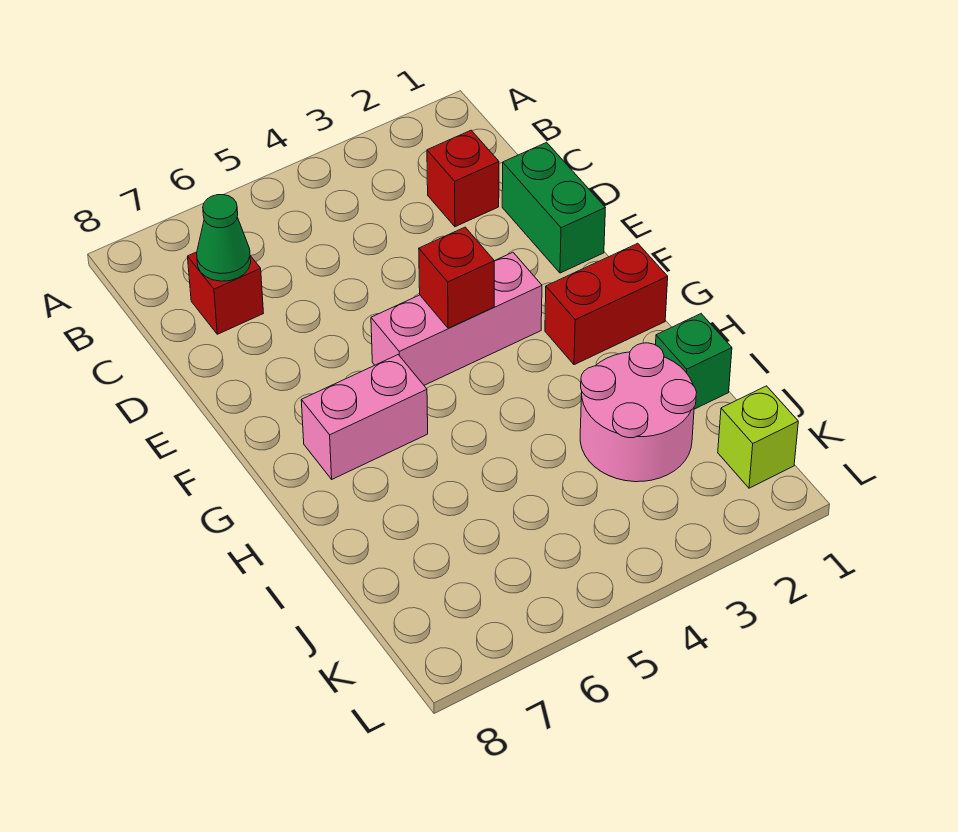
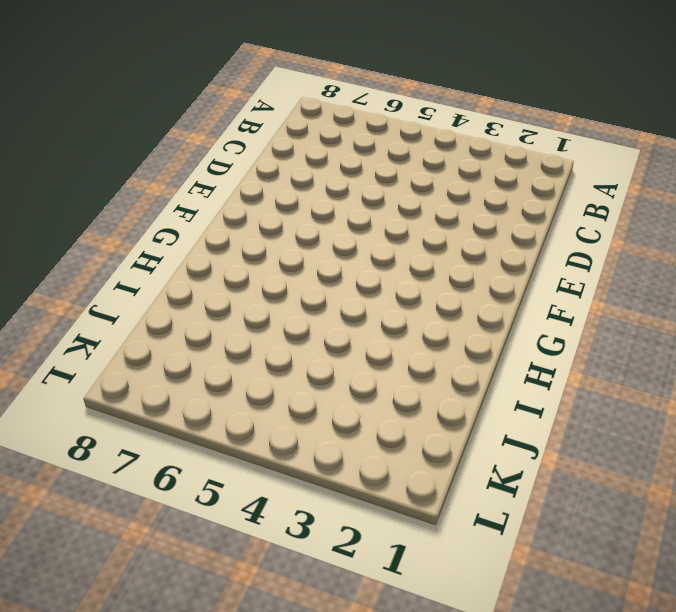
none -> red brick C2 level 1
none -> red brick C7 level 1

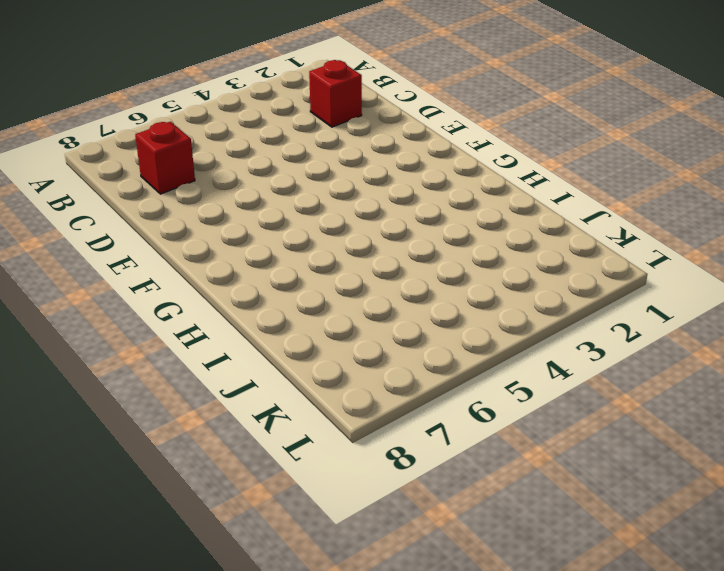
none -> green brick D1:E1 level 1
none -> pink brick F3:F5 level 1

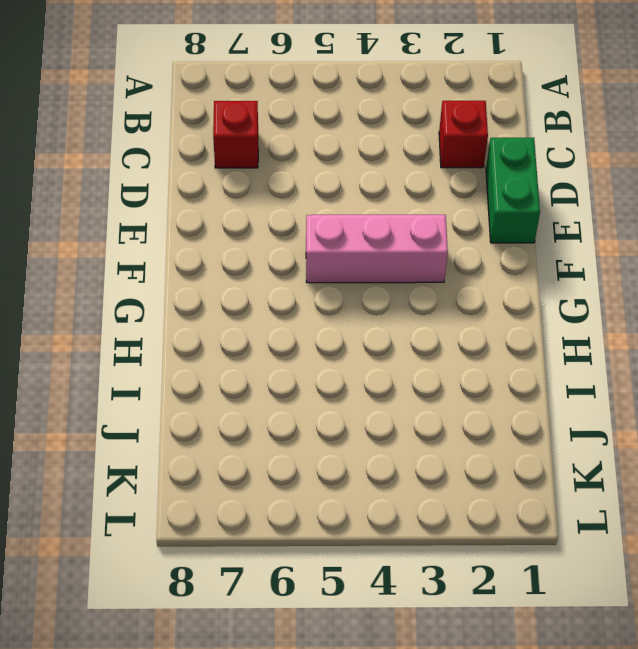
none -> red brick G1:G2 level 1
none -> pink brick G6:G7 level 1

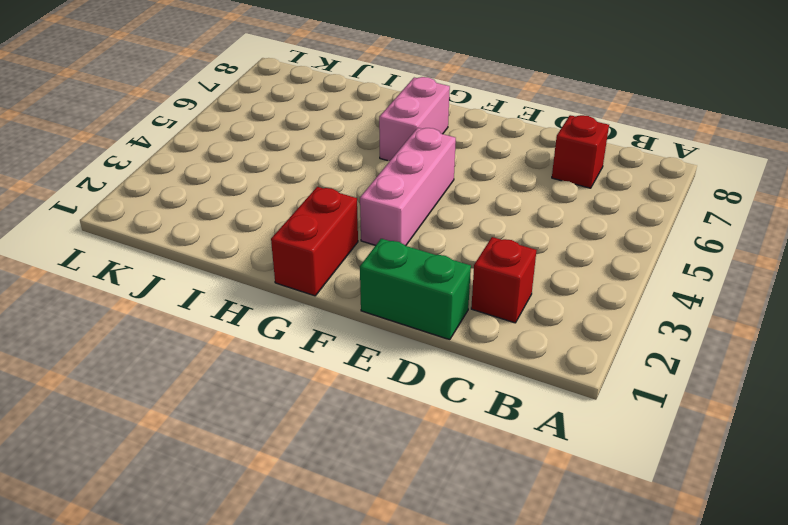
none -> green brick I1 level 1
none -> pink round brick I2:J3 level 1

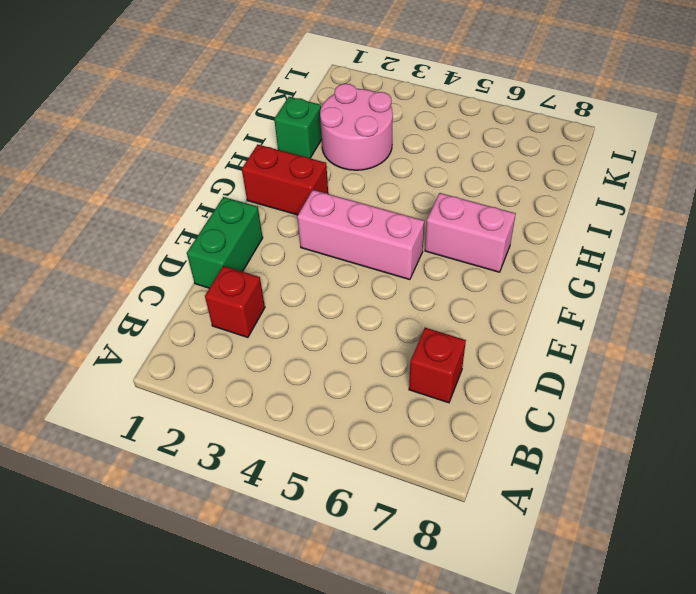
none -> lime brick K1 level 1
none -> green cone C7 level 2

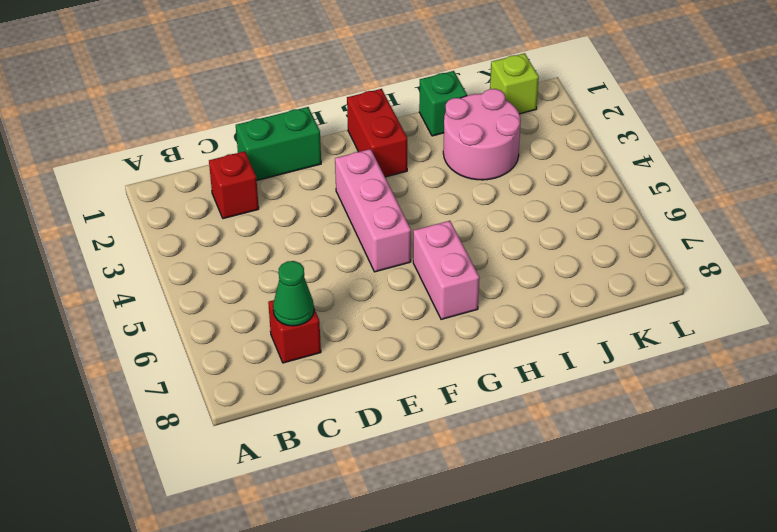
none -> red brick F4 level 2

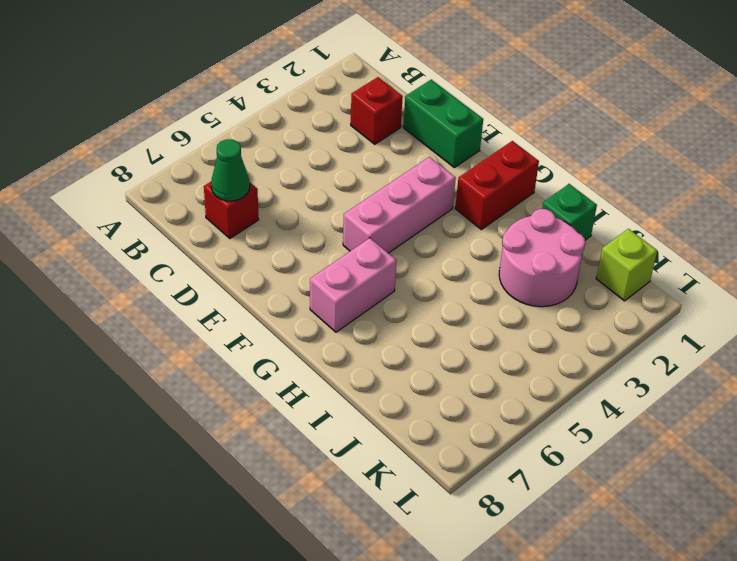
none -> red brick F4 level 2

